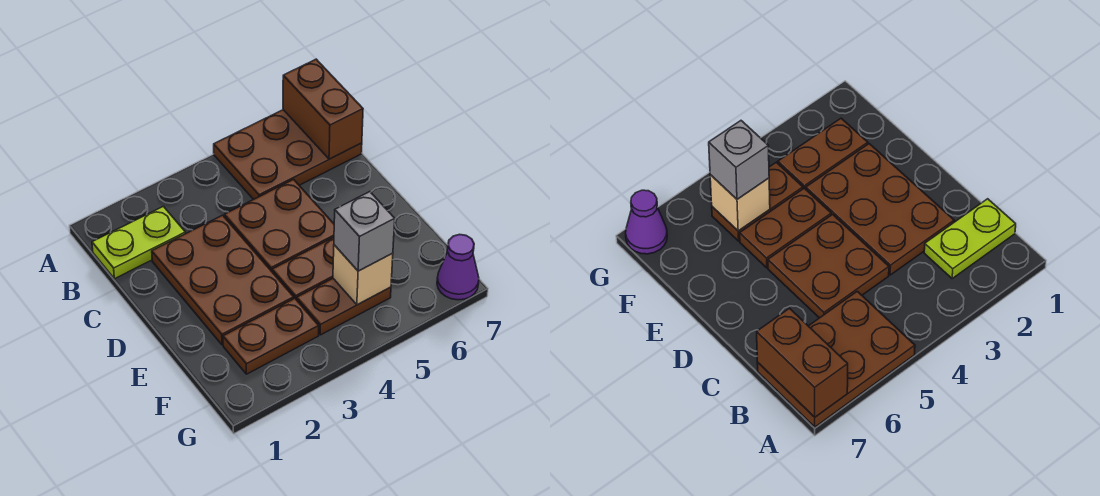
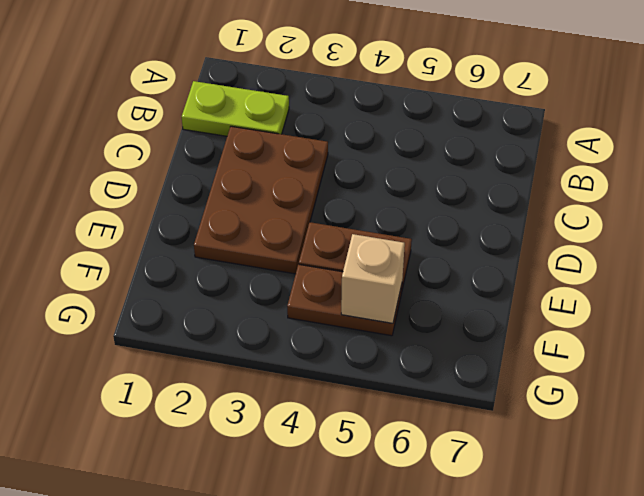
none -> brown plate A5:B7 level 1
none -> brown plate C4:D5 level 1

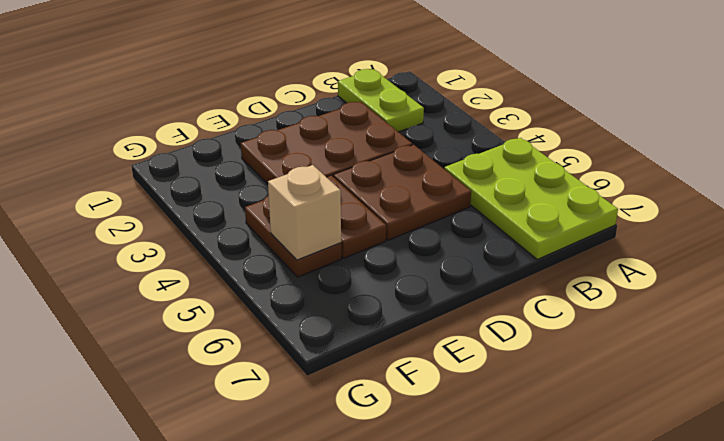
lime plate A5:B7 level 1 -> brown plate A5:B7 level 1
none -> brown plate F2:F3 level 1
none -> purple cone G7 level 1

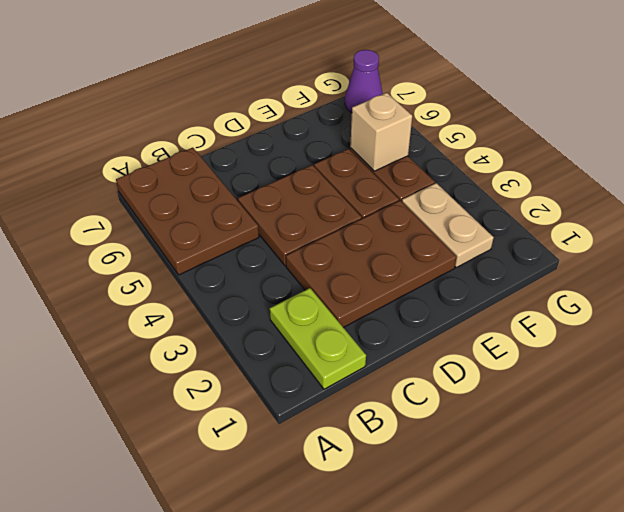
tan plate F2:F3 level 1 -> brown plate F2:F3 level 1
none -> brown brick A7:B7 level 2
none -> grey brick F5 level 3

